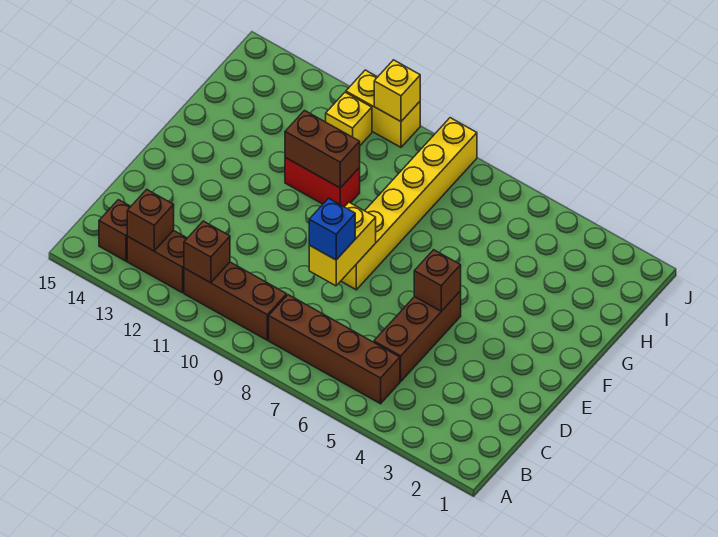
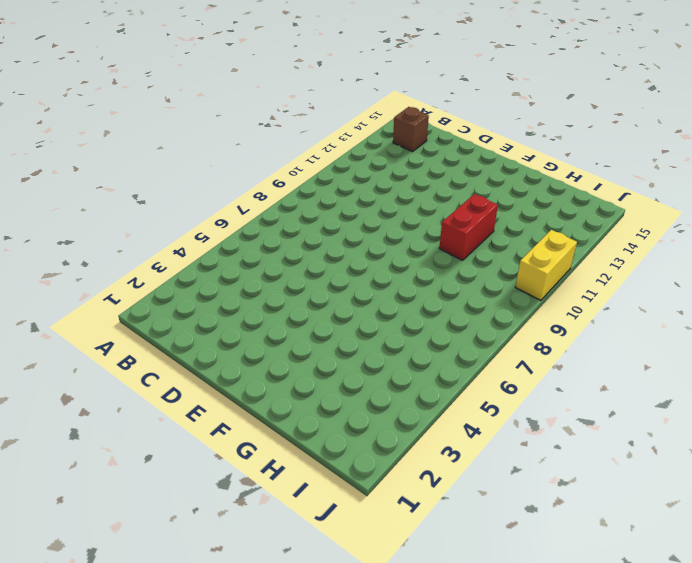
none -> brown brick B5:B8 level 1
none -> brown brick B9:B11 level 1
none -> brown brick B12:B13 level 1

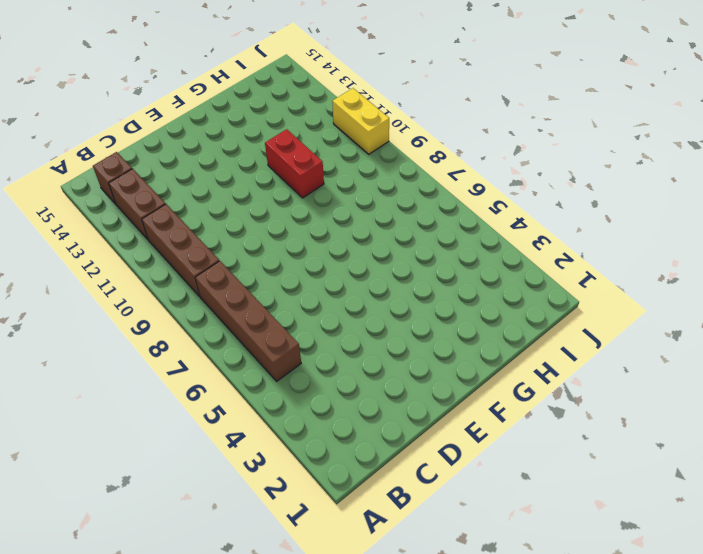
none -> brown brick C5:E5 level 1
none -> yellow brick E8:J8 level 1
none -> yellow brick I11 level 1

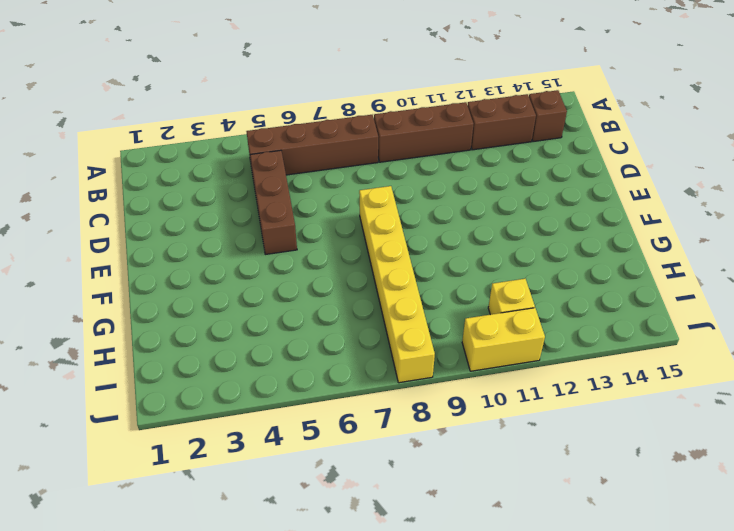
none -> red brick G10:G11 level 1
none -> brown brick B11 level 2
none -> brown brick B13 level 2

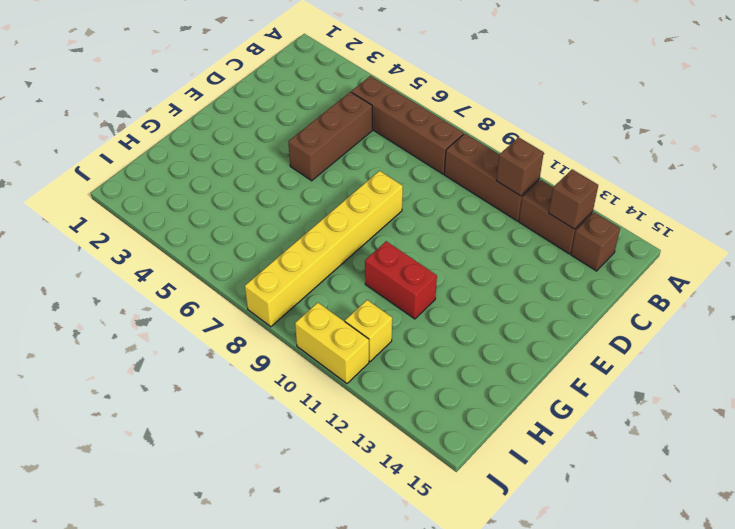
none -> yellow brick D8:E8 level 2
none -> brown brick E5 level 2
none -> brown brick G10:G11 level 2

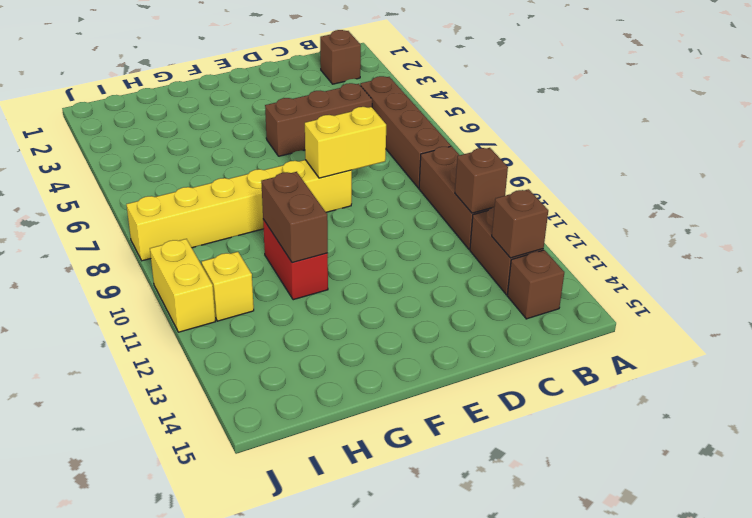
brown brick B2 level 1 -> brown brick E5 level 2
none -> yellow brick J10 level 2
none -> blue brick D8 level 3

